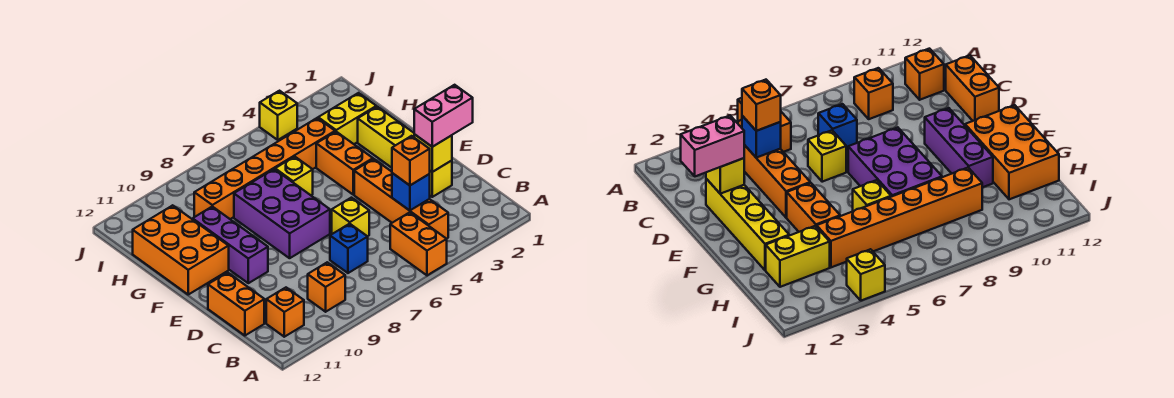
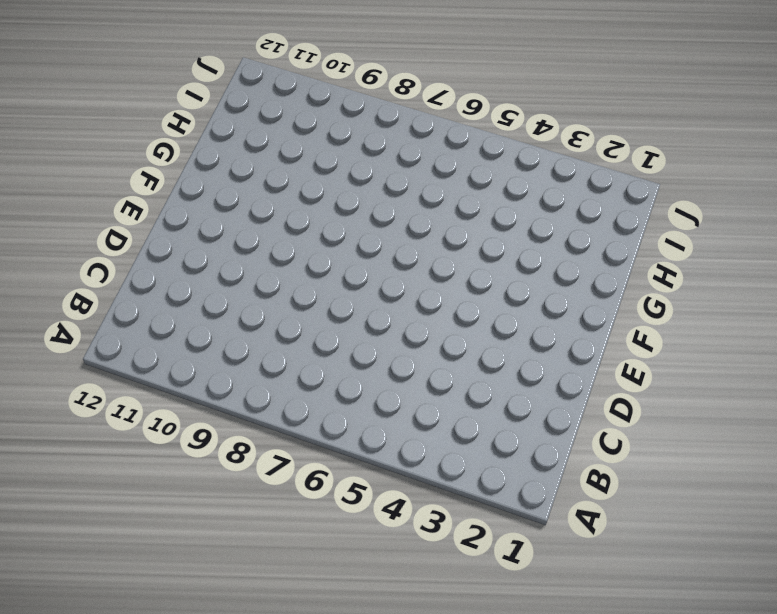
none -> orange brick A5:B5 level 1
none -> orange brick B4:E4 level 1
none -> orange brick B9 level 1

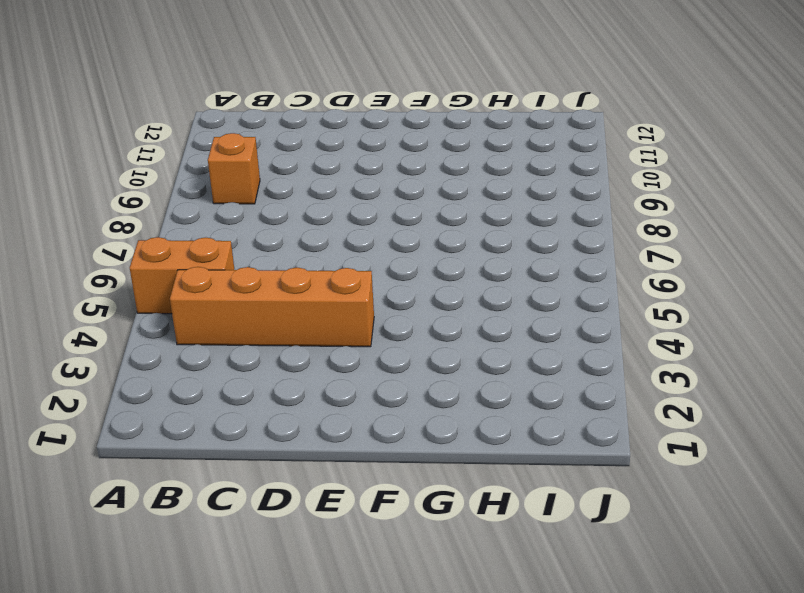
none -> orange brick B11 level 1
none -> blue brick C7 level 1
none -> orange brick C12:D12 level 1

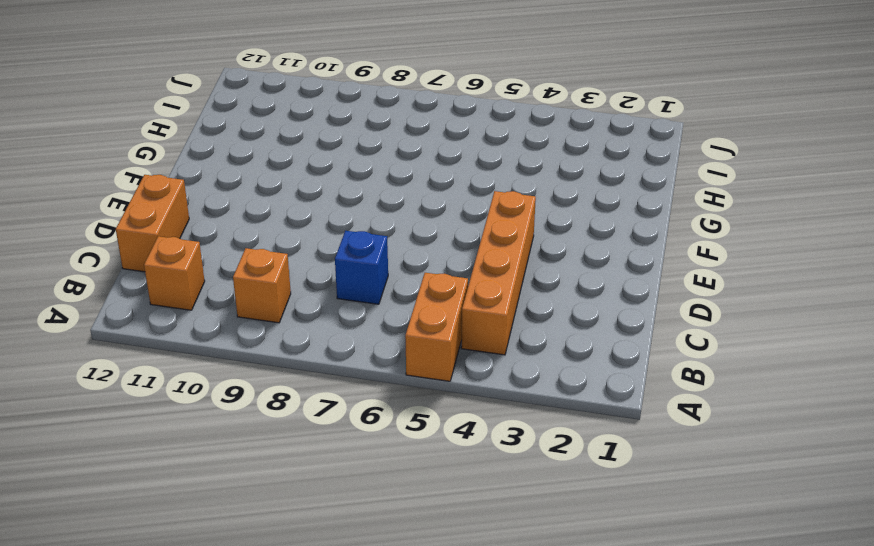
none -> yellow brick D2:G2 level 1
none -> yellow brick D6 level 1
none -> purple brick E7:G8 level 1

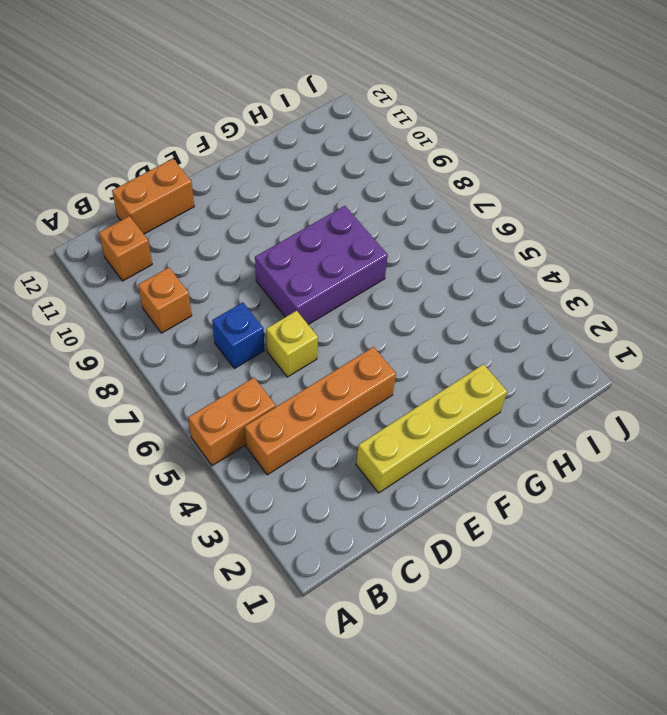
none -> purple brick E10:G10 level 1
none -> orange brick F4:G4 level 1
none -> orange brick F11:H12 level 1

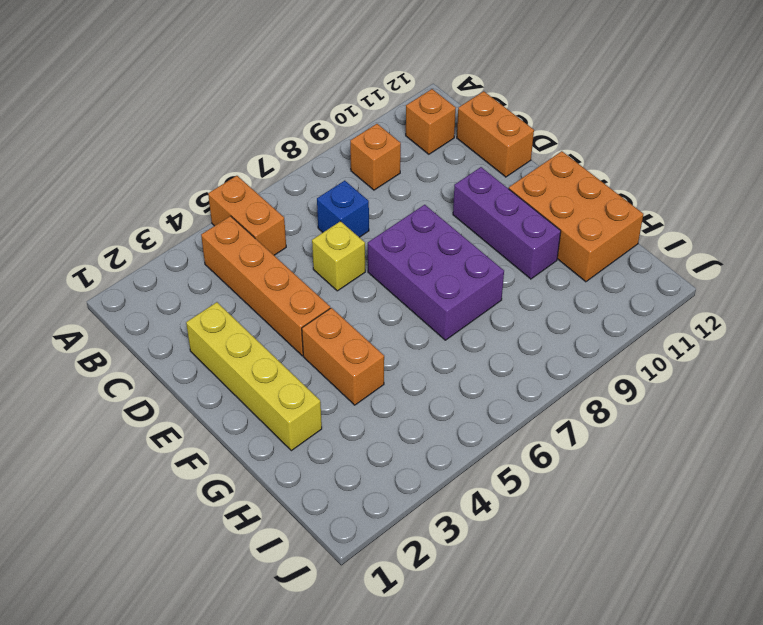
none -> yellow brick G6 level 1
none -> yellow brick H2:H3 level 1
none -> orange brick H4:H9 level 1

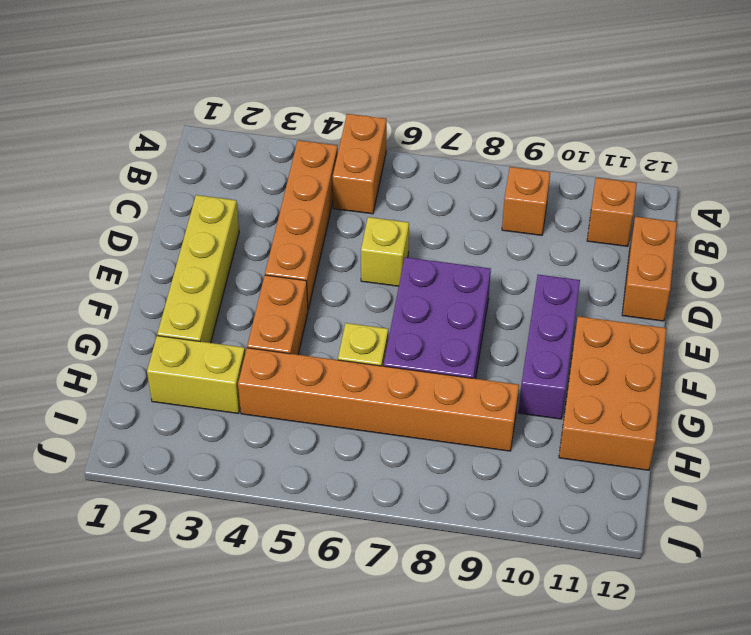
none -> blue brick C7 level 1
none -> yellow brick J4 level 1
none -> blue brick C4 level 2

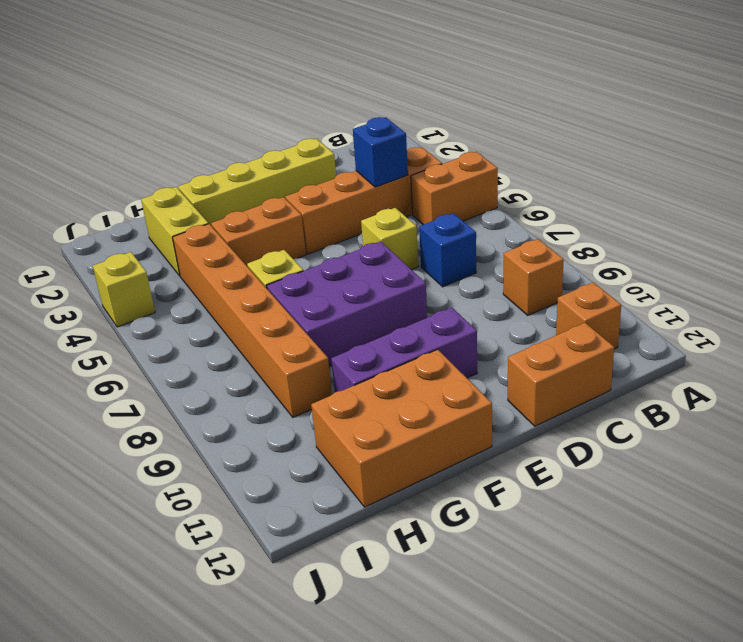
none -> yellow brick D2 level 2
none -> orange brick C4 level 3
none -> pink brick D1:D2 level 3

